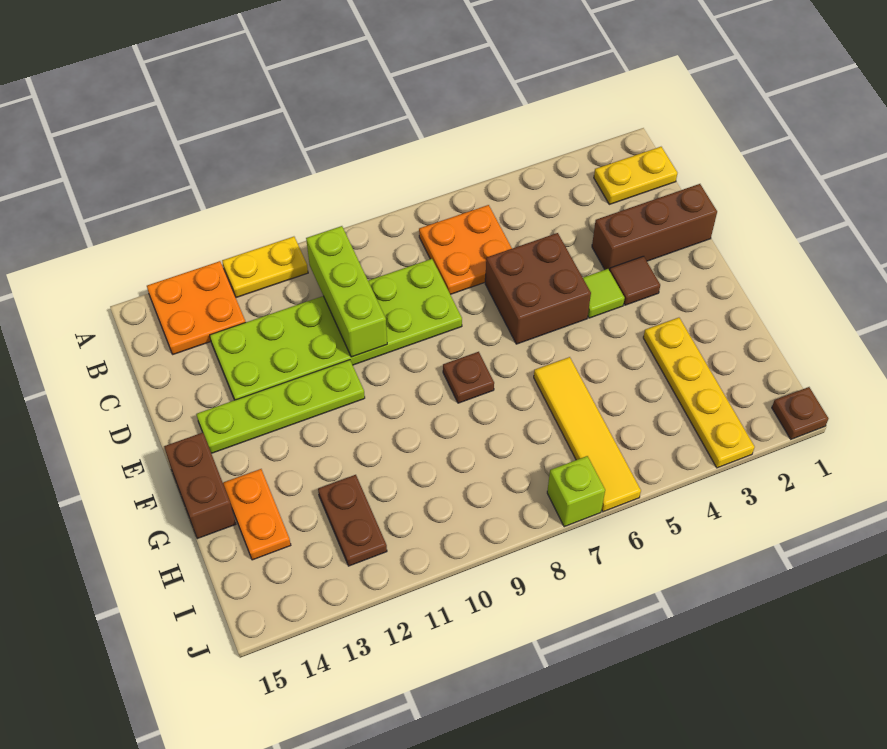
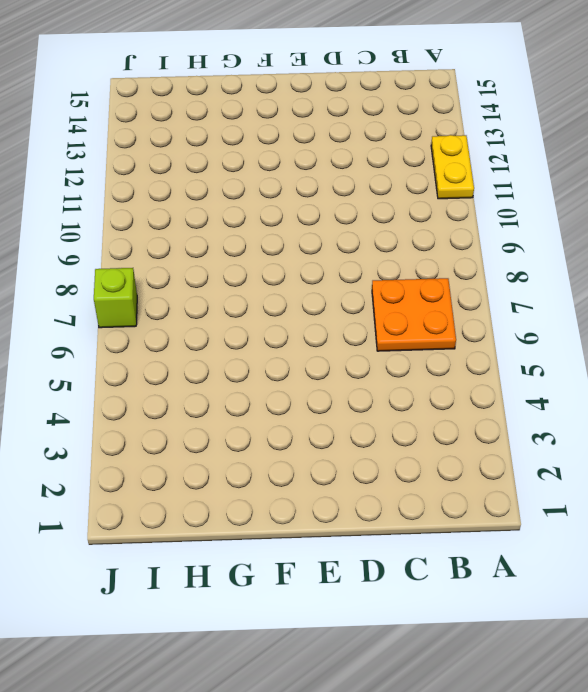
none -> orange plate A13:B14 level 1
none -> yellow plate B1:B2 level 1
none -> lime plate C8:D13 level 1

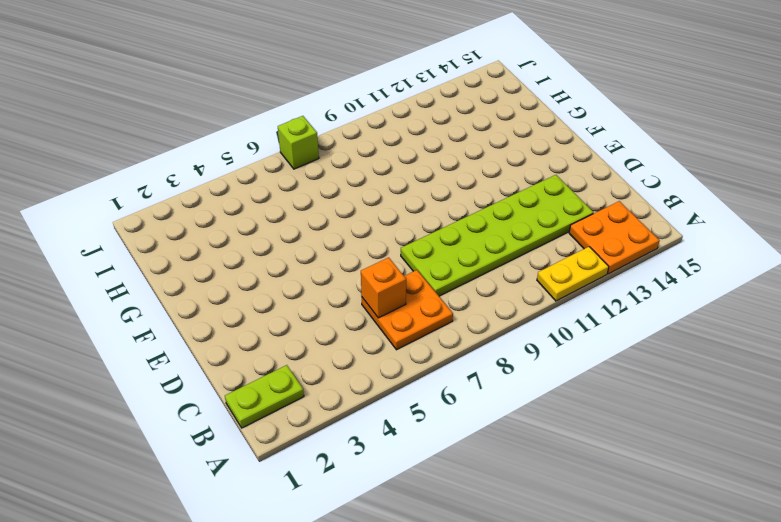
lime plate B1:B2 level 1 -> yellow plate B1:B2 level 1
orange brick C6 level 2 -> none
none -> brown brick D1:D3 level 1
none -> brown brick D5:E6 level 1
none -> brown tile E3 level 1

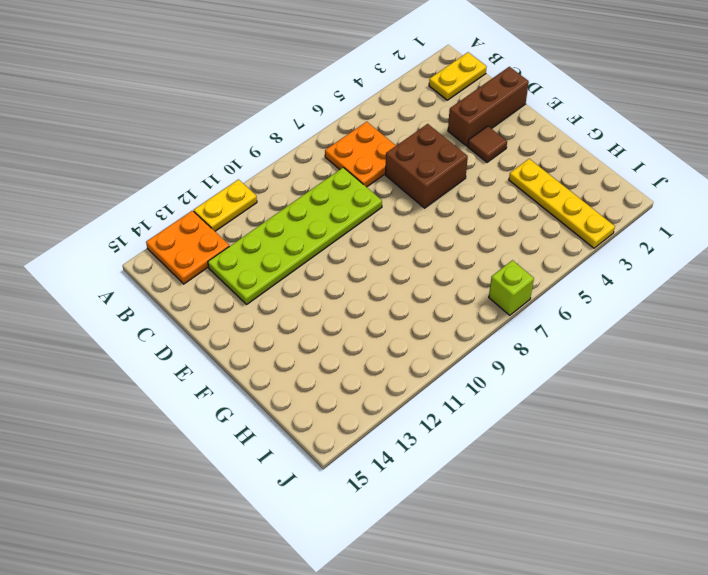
none -> lime tile E4 level 1
none -> lime plate E11:E14 level 1
none -> brown plate F8 level 1

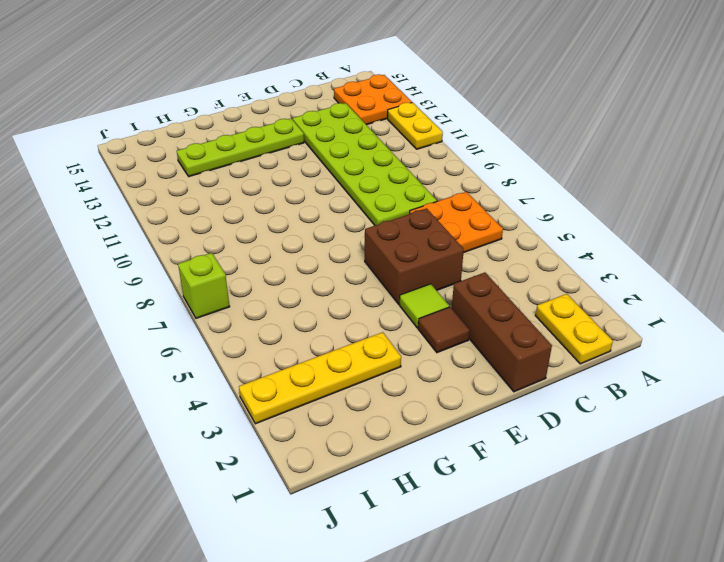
lime plate E13:H13 level 1 -> lime plate E11:E14 level 1
none -> brown plate F8 level 1
none -> brown brick F15:G15 level 1
none -> yellow tile G6:J6 level 1

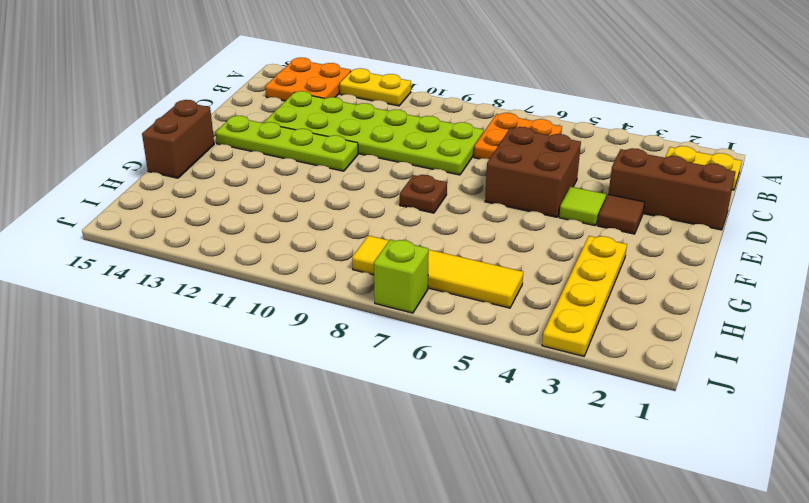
yellow tile I5:I8 level 1 -> yellow tile G6:J6 level 1
none -> orange plate G14:H14 level 1
none -> brown plate H12:I12 level 1
none -> brown plate J1 level 1

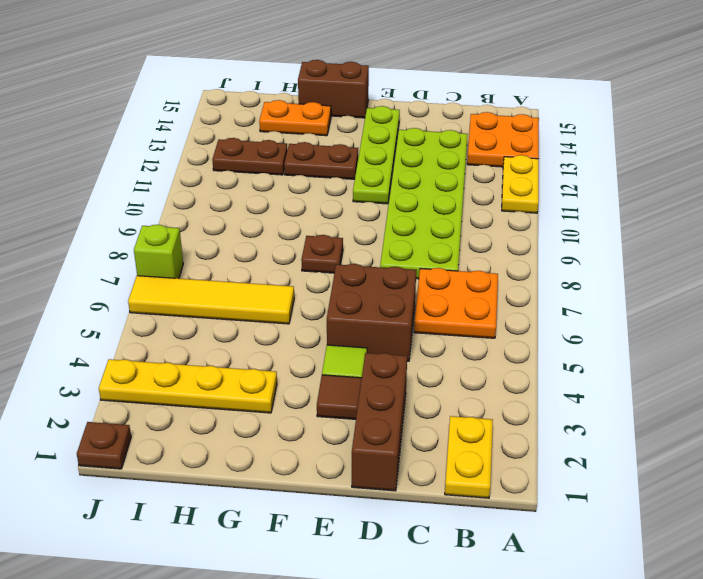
brown plate F12:G12 level 1 -> none
none -> lime brick B10:D10 level 2

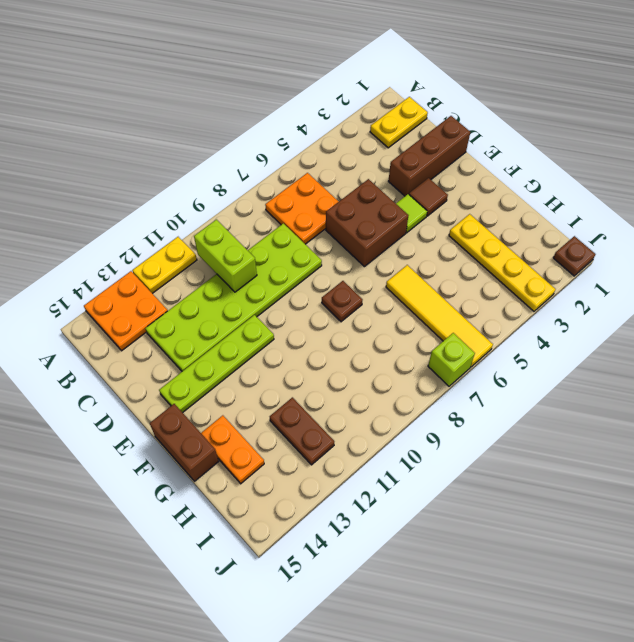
lime brick B10:C10 level 2 -> lime brick B10:D10 level 2

